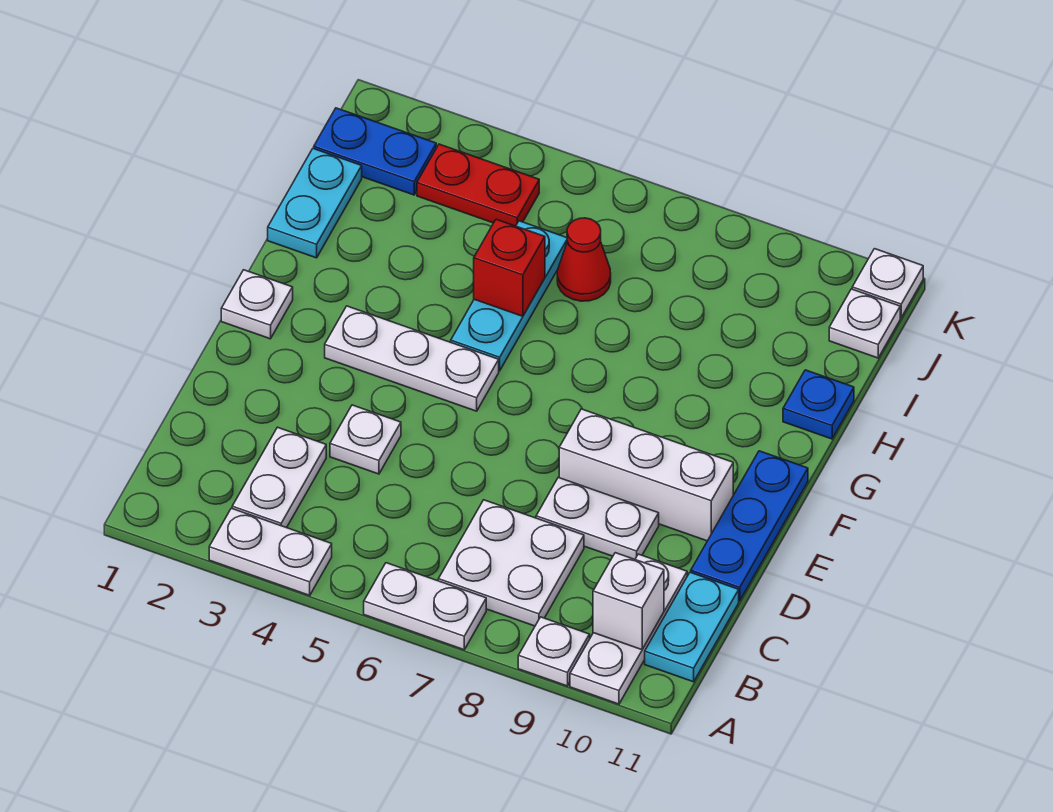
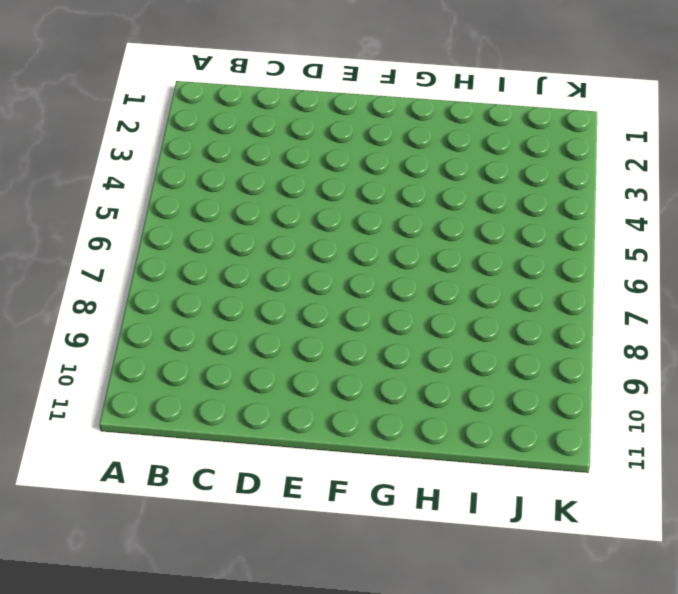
none -> white plate A3:A4 level 1
none -> white plate A6:A7 level 1
none -> white plate A9 level 1

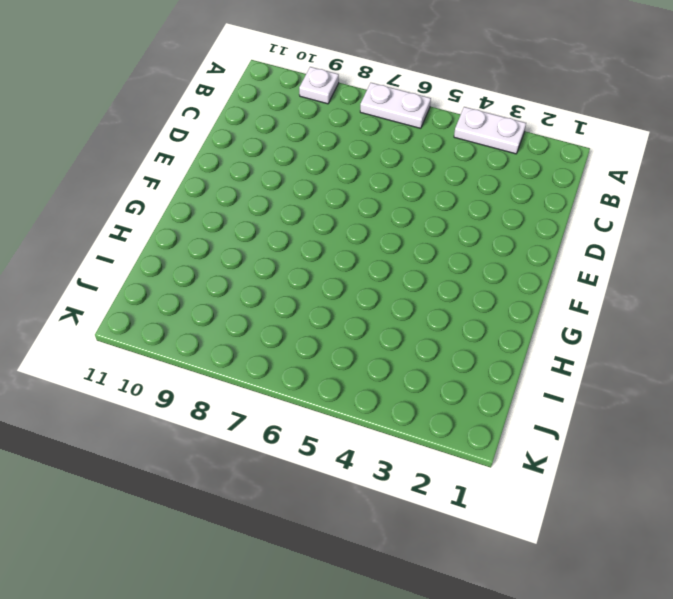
none -> white plate A10:C10 level 1
none -> white plate B3:C3 level 1
none -> white plate B7:C8 level 1

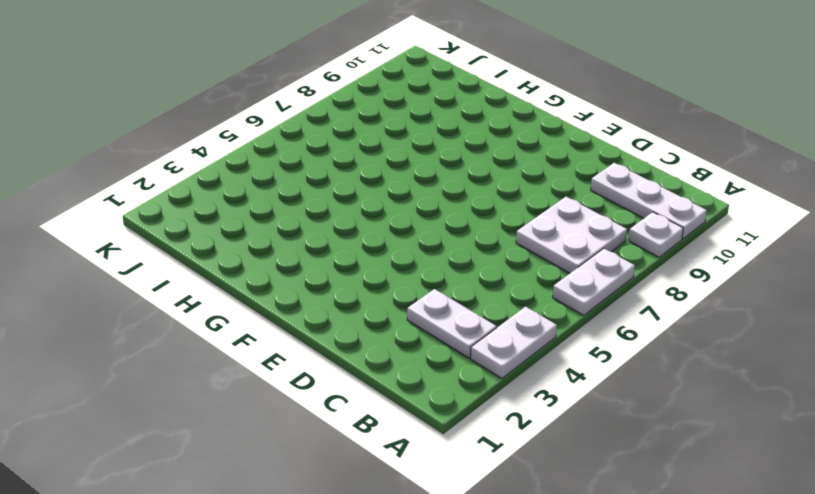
none -> cyan plate B11:C11 level 1
none -> white plate D4 level 1
none -> white plate D8:D9 level 1

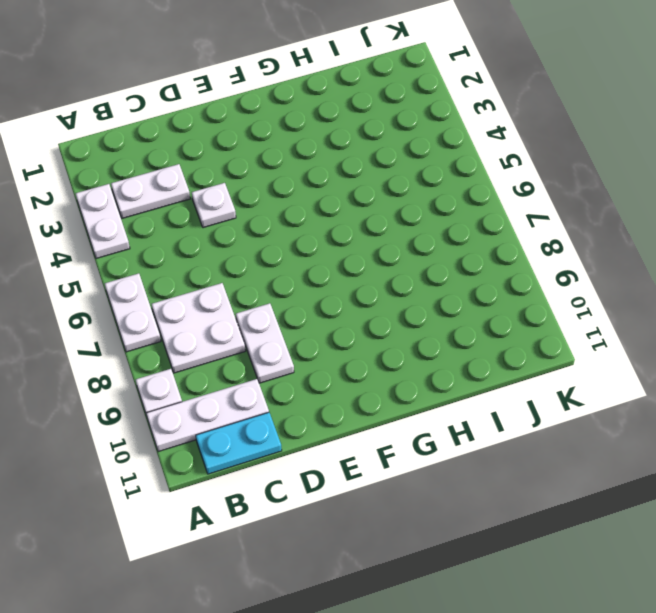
none -> blue plate D11:F11 level 1
none -> white brick E8:E10 level 1
none -> white plate F1 level 1

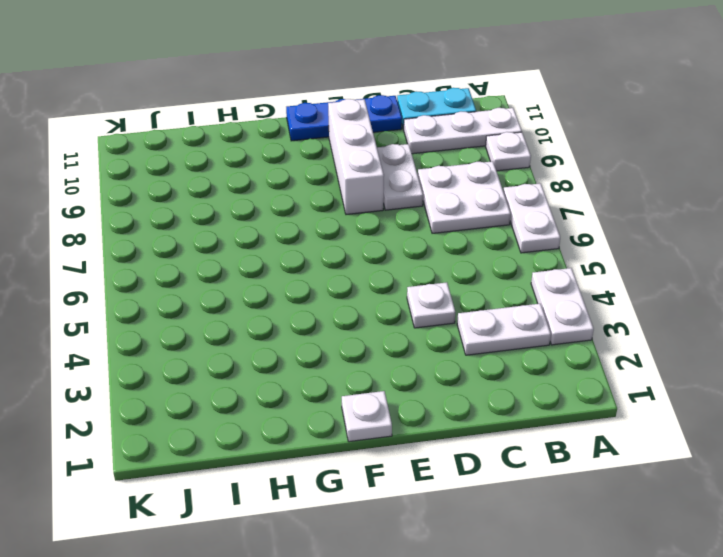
none -> white plate F3:F5 level 1
none -> cyan plate G5:I5 level 1
none -> cyan plate H1:I1 level 1

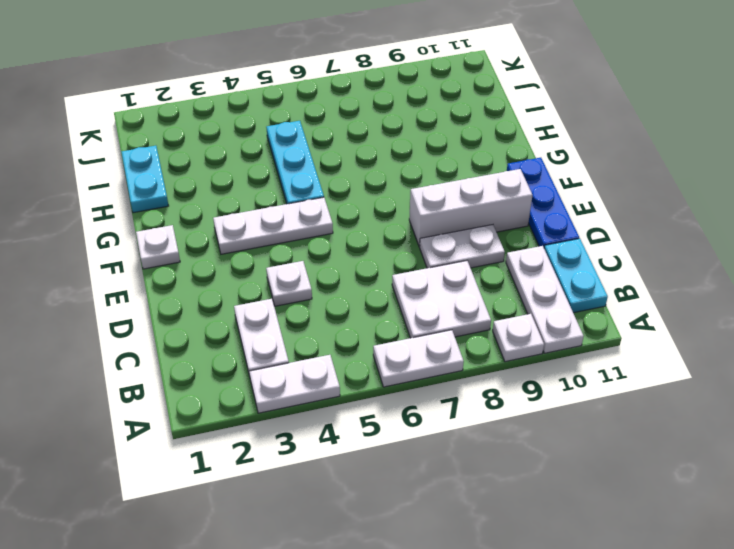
none -> blue plate H11 level 1
none -> red cone I6 level 1
none -> blue plate J1:J2 level 1

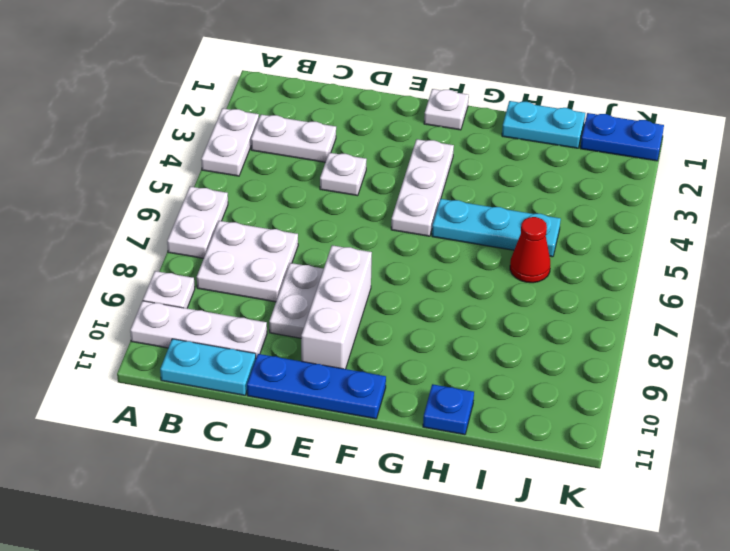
blue plate J1:K1 level 1 -> blue plate J1:J2 level 1
none -> red plate J3:J4 level 1
none -> white plate J11 level 1
none -> white plate K11 level 1

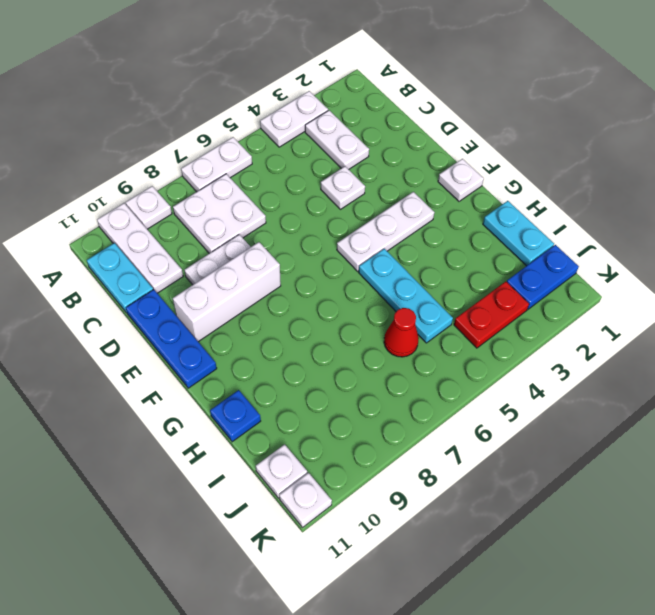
none -> white brick B10 level 2
none -> red brick H5 level 2

